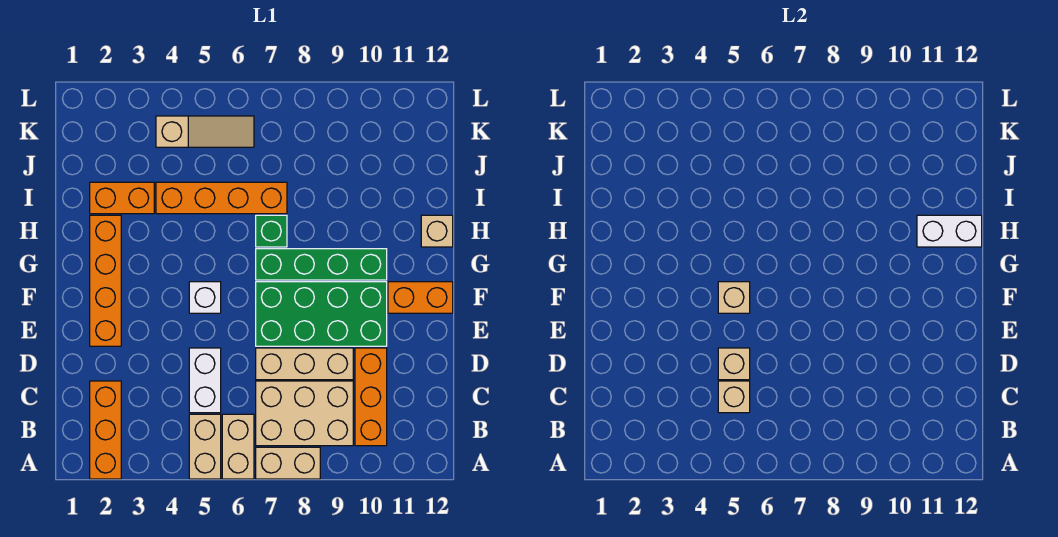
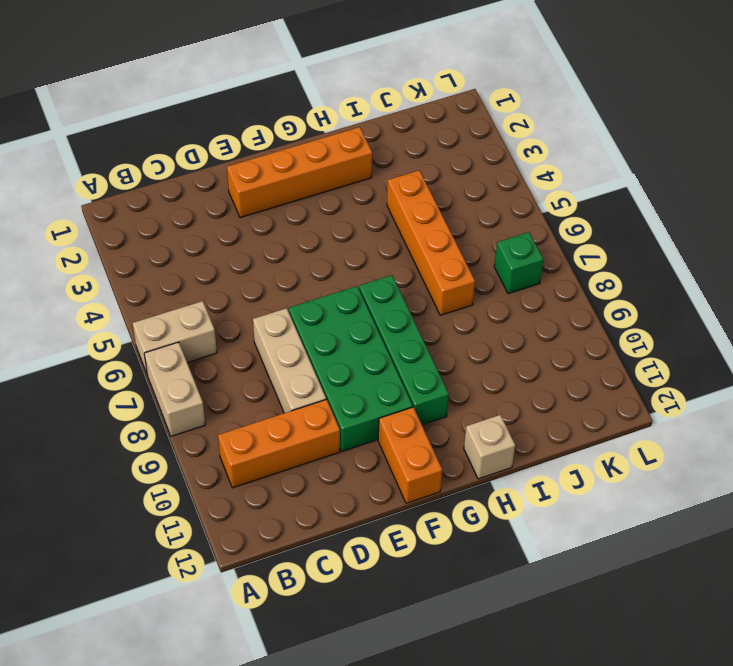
green brick K7 level 1 -> green brick H7 level 1
none -> orange brick A2:C2 level 1
none -> tan brick A5:B5 level 1
none -> tan brick B7:C9 level 1

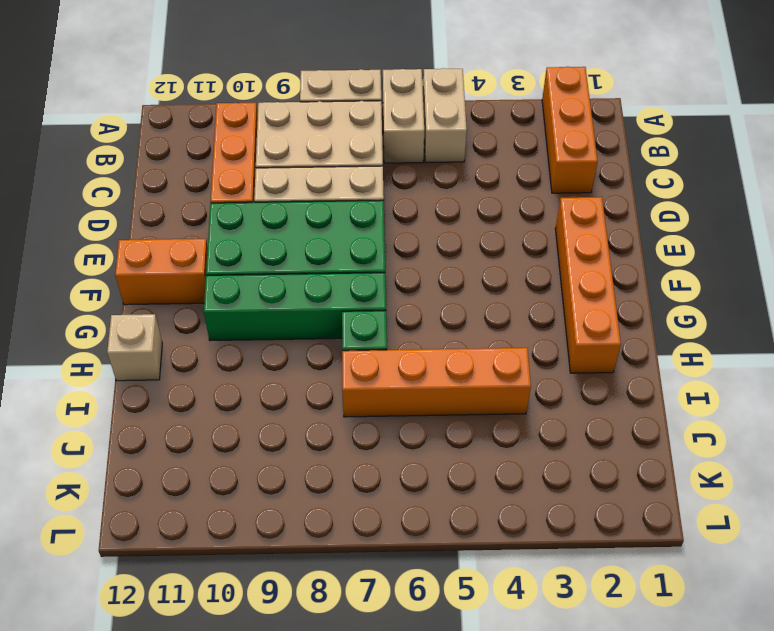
none -> white brick C5:D5 level 1
none -> white brick F5 level 1
none -> orange brick I2:I3 level 1

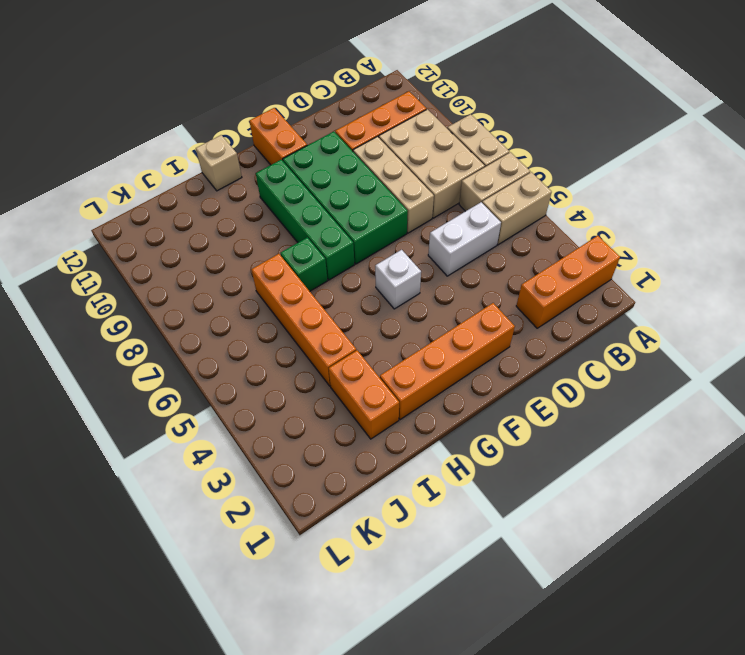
none -> tan slope K4:K6 level 1 top 4
none -> tan brick C5 level 2
none -> tan brick D5 level 2

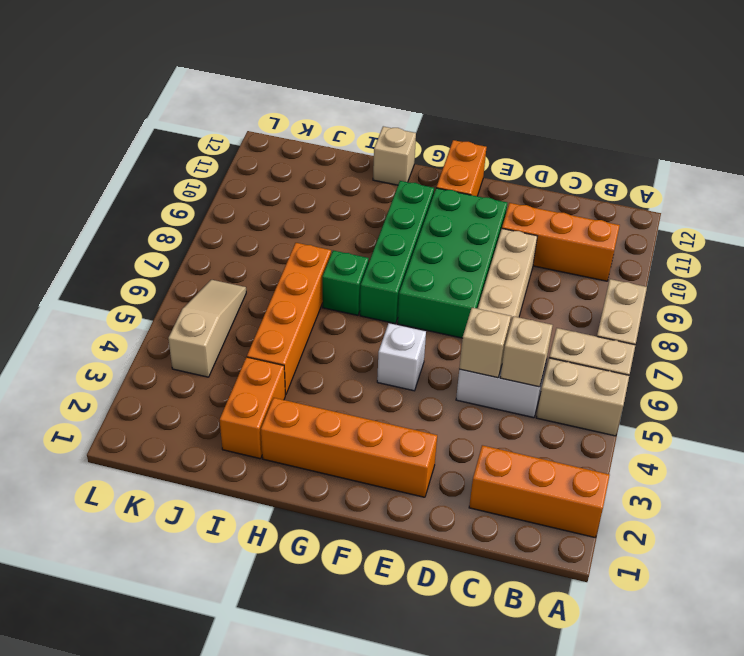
none -> tan brick B7:C9 level 1
none -> tan brick F5 level 2
none -> white brick H11:H12 level 2

